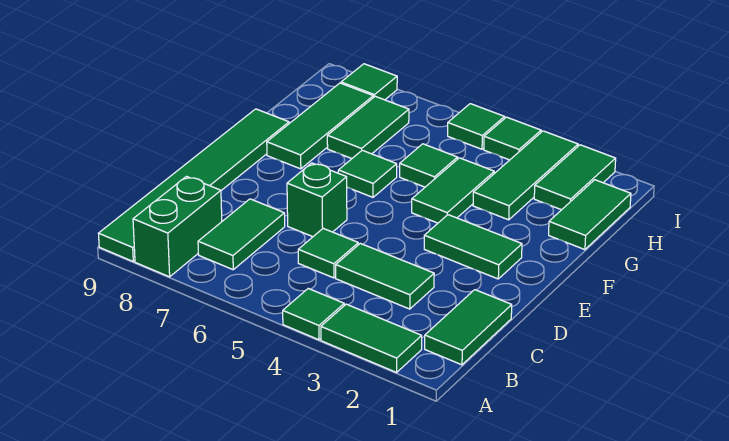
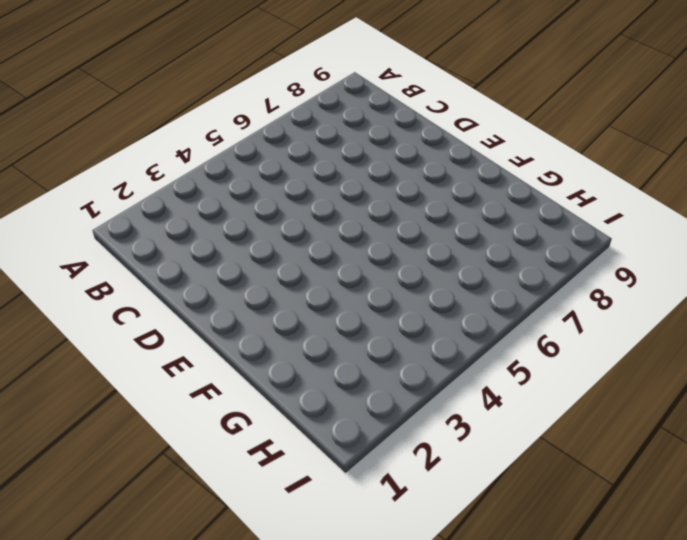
none -> green tile A2:A3 level 1
none -> green tile A4 level 1
none -> green brick A8:B8 level 1

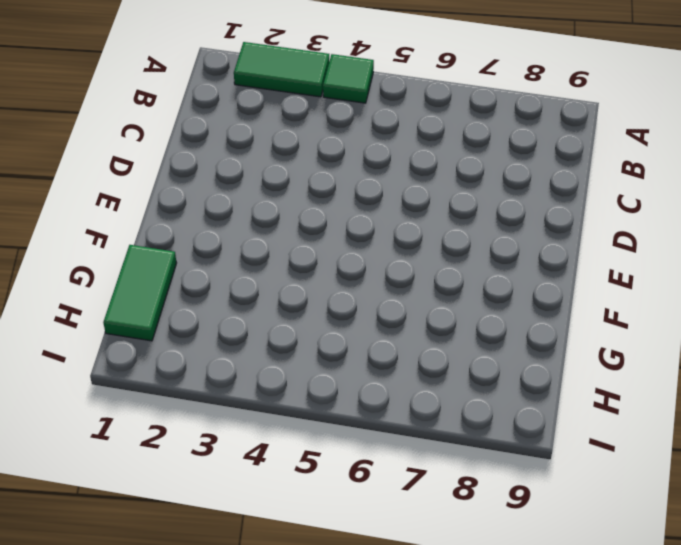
none -> green brick A8:B8 level 1
none -> green tile A9:F9 level 1
none -> green tile B1:C1 level 1

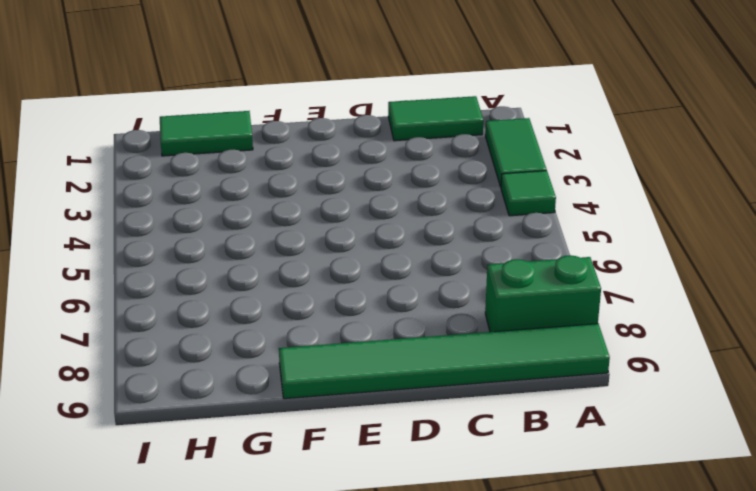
none -> green tile B7:C7 level 1
none -> green tile C3:C4 level 1
none -> green tile C5 level 1

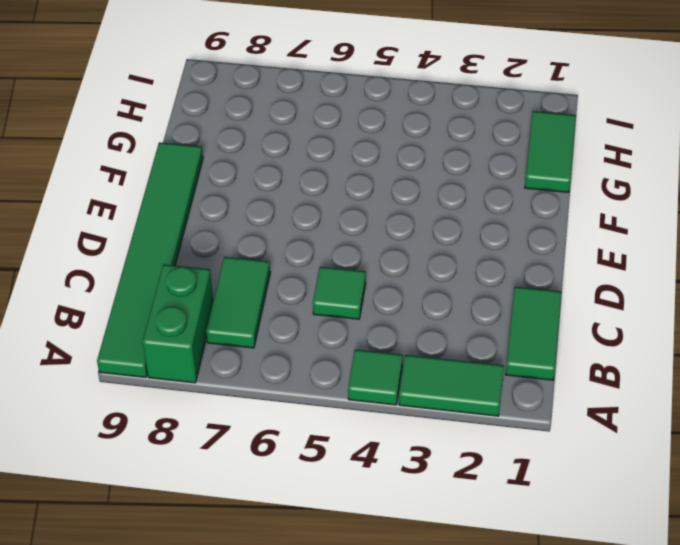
none -> green tile C3:C4 level 1
none -> green brick D6 level 1
none -> green tile E2:E3 level 1

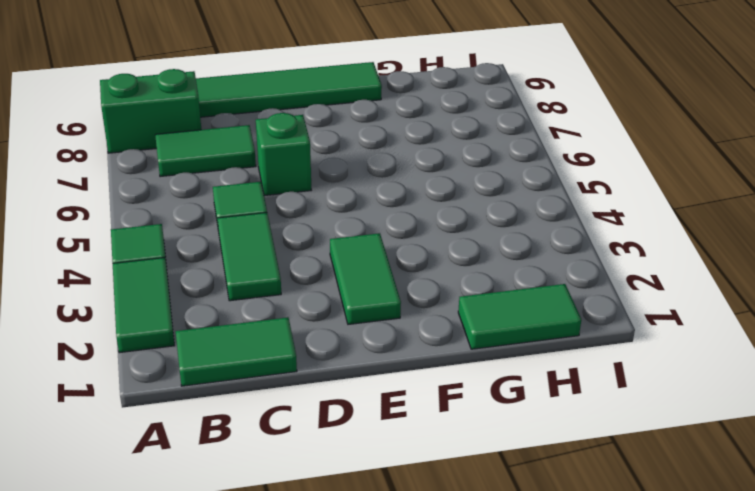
none -> green tile F4:G4 level 1
none -> green tile F6 level 1
none -> green tile F8:H8 level 1

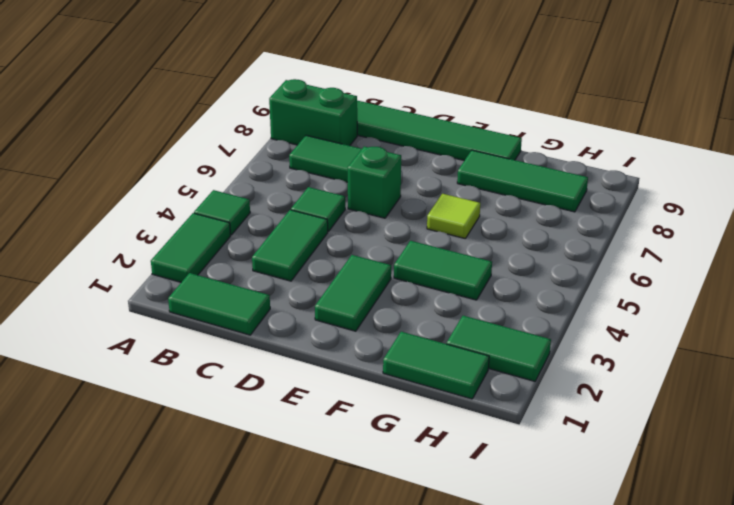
lime tile F6 level 1 -> green tile F6 level 1
none -> green tile G3:I3 level 1
none -> green tile G5 level 1
none -> green tile G7:H7 level 1

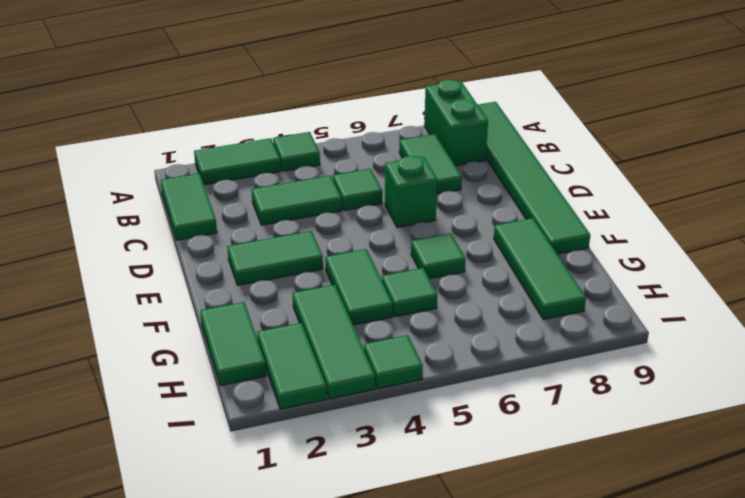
none -> green tile G7:H7 level 1
none -> green tile I5 level 1
none -> green tile I8 level 1

